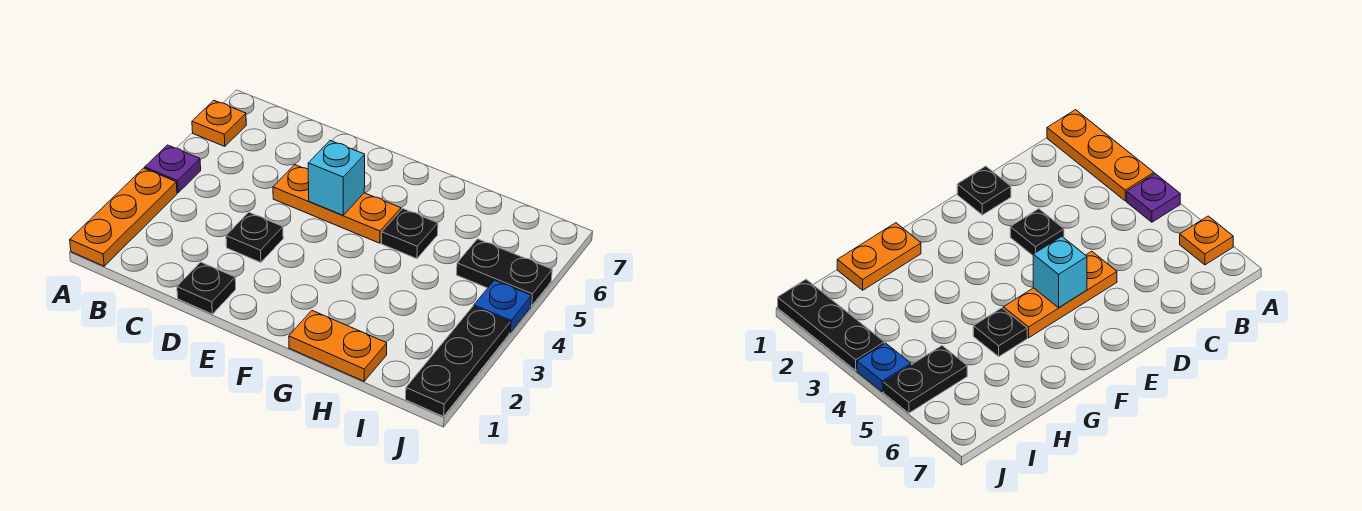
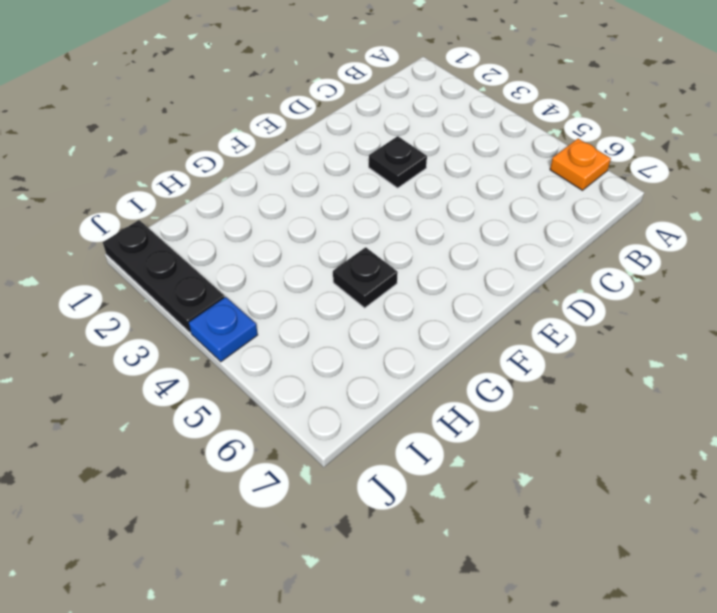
none -> orange plate A1:A3 level 1
none -> purple plate A4 level 1
none -> black plate D1 level 1

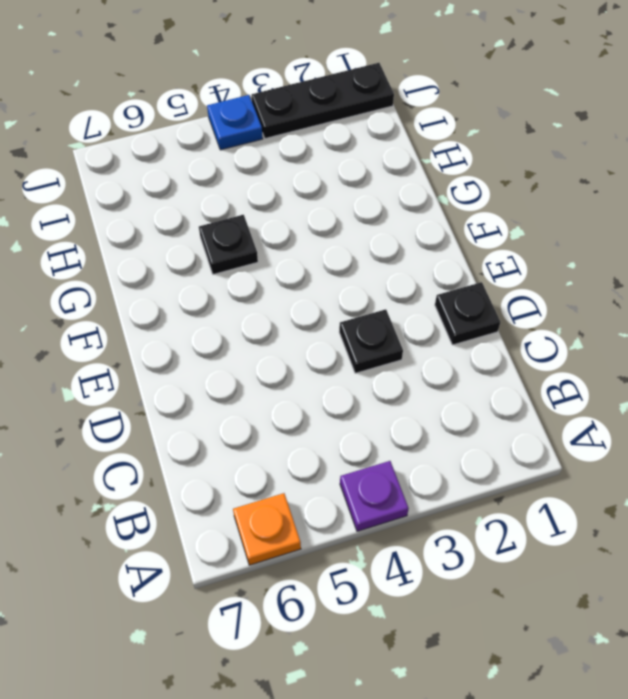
none -> orange plate A1:A3 level 1
none -> orange plate D5:F5 level 1
none -> orange plate G1:H1 level 1

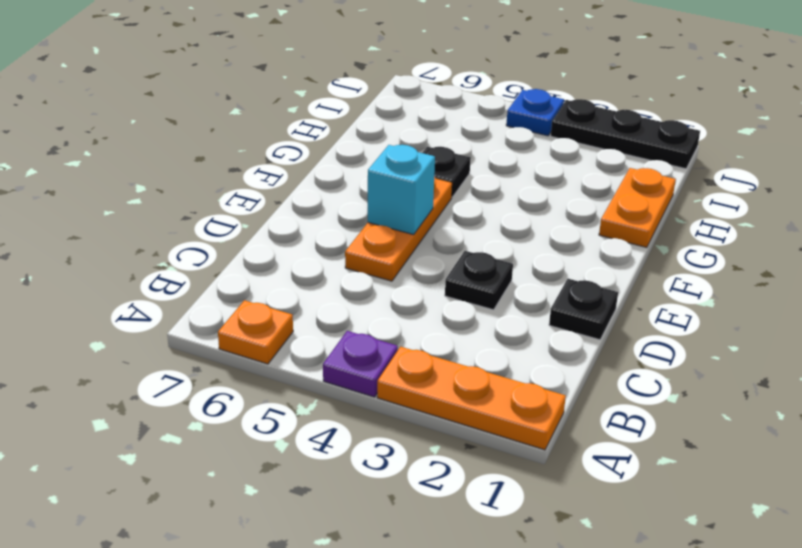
none -> black plate I5:J5 level 1

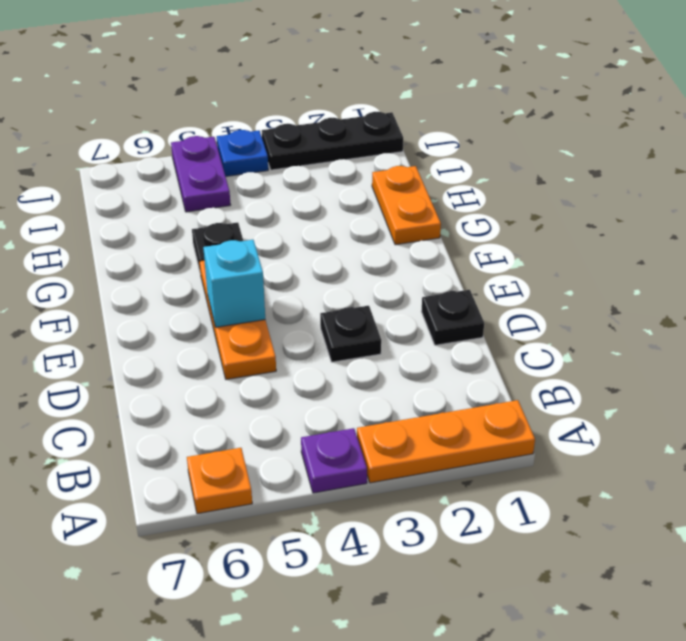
purple plate I5:J5 level 1 -> black plate I5:J5 level 1

